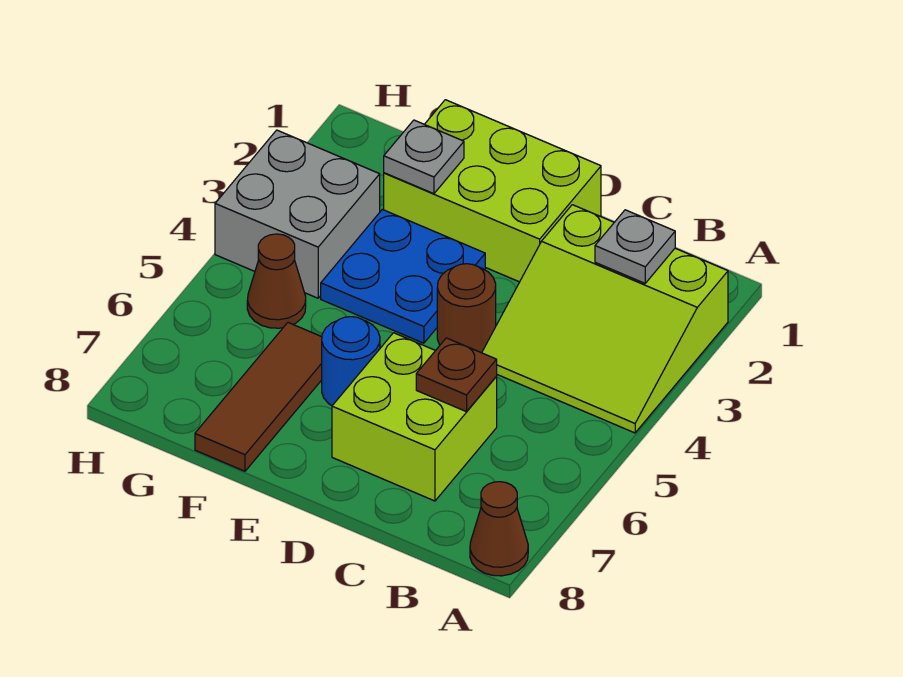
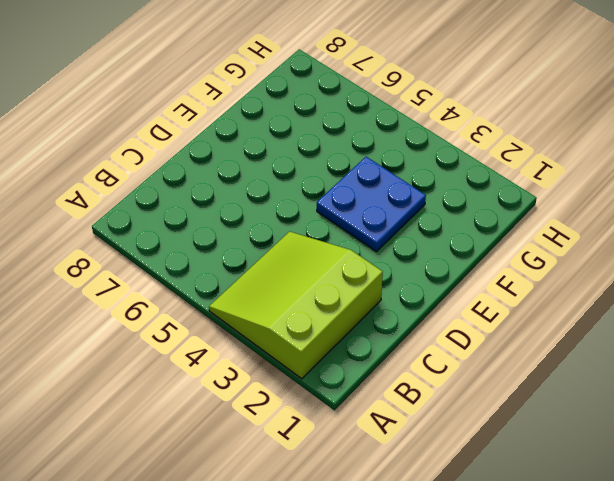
none -> brown cone A8 level 1
none -> lime brick C6:D7 level 1
none -> lime brick D1:F2 level 1

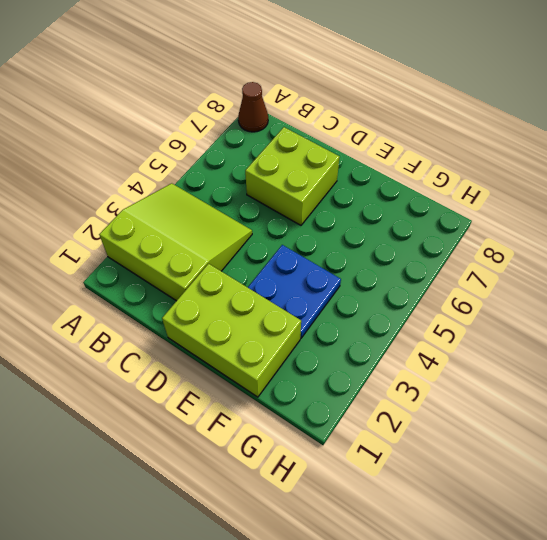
none -> brown round brick D4 level 1
none -> blue round brick E6 level 1
none -> brown tile F6:F8 level 1

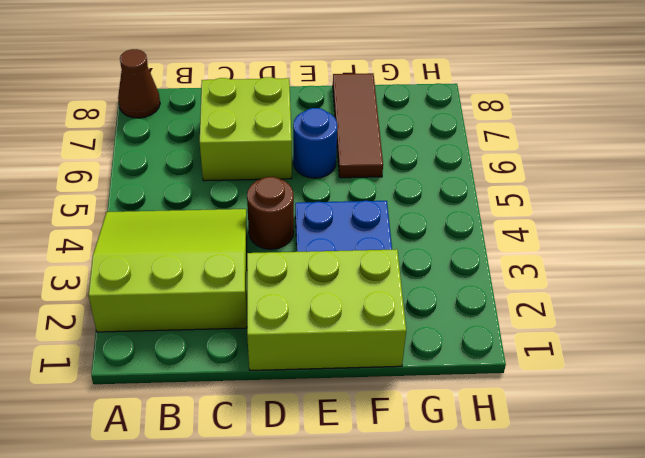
none -> grey brick G3:H4 level 1
none -> brown cone G5 level 1
none -> grey plate B2 level 2

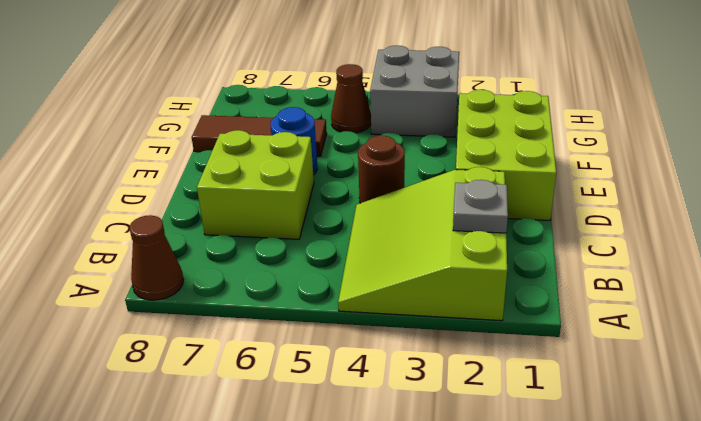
none -> blue plate E3:F4 level 1
none -> brown plate C6 level 2
none -> grey plate F2 level 2

